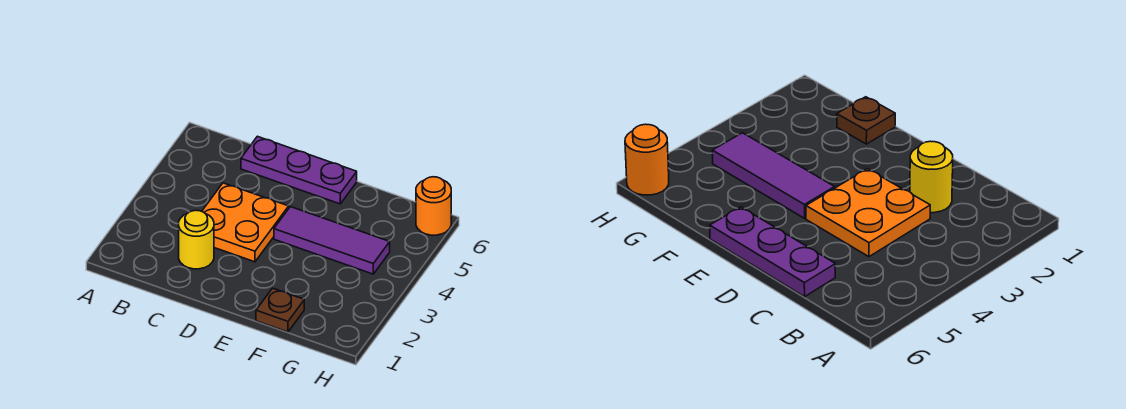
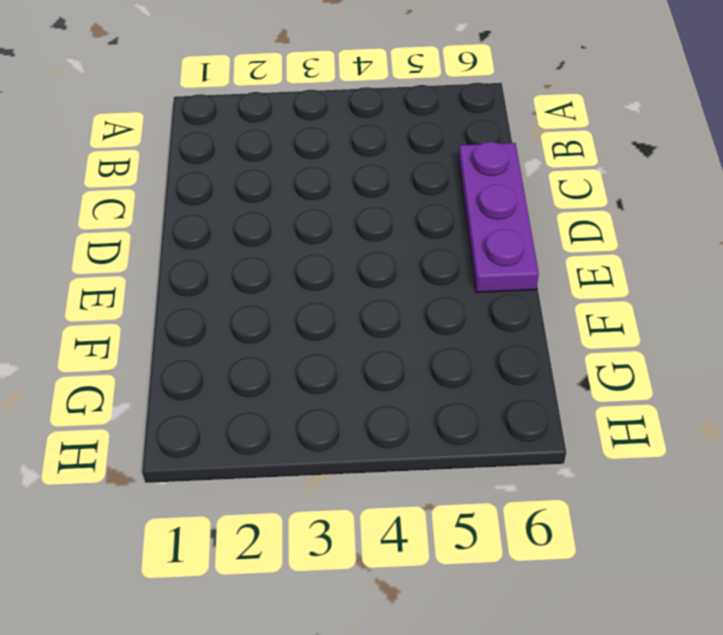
none -> yellow round brick C2 level 1
none -> orange plate C3:D4 level 1

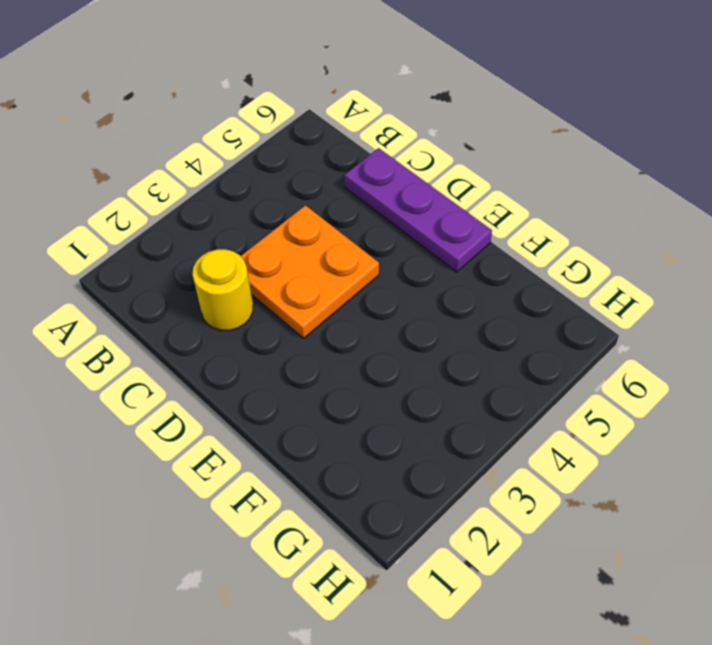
none -> purple tile E4:G4 level 1
none -> brown plate F1 level 1

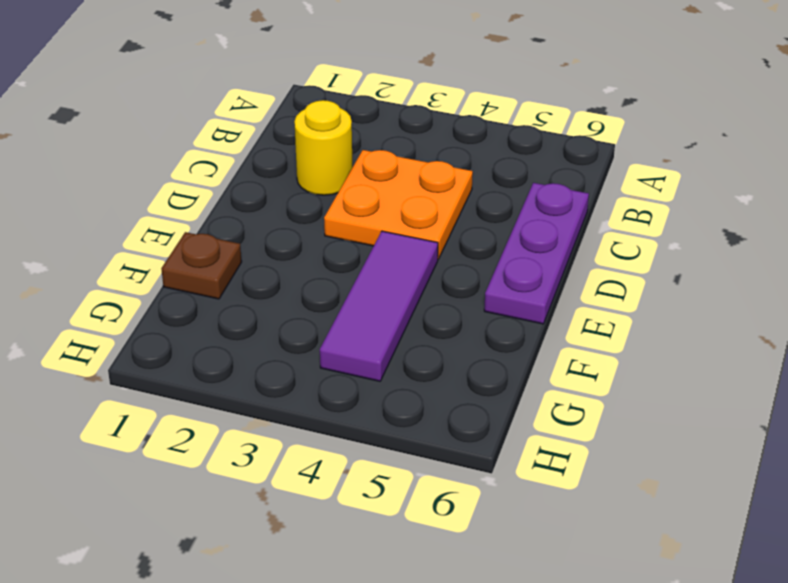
none -> orange round brick H6 level 1

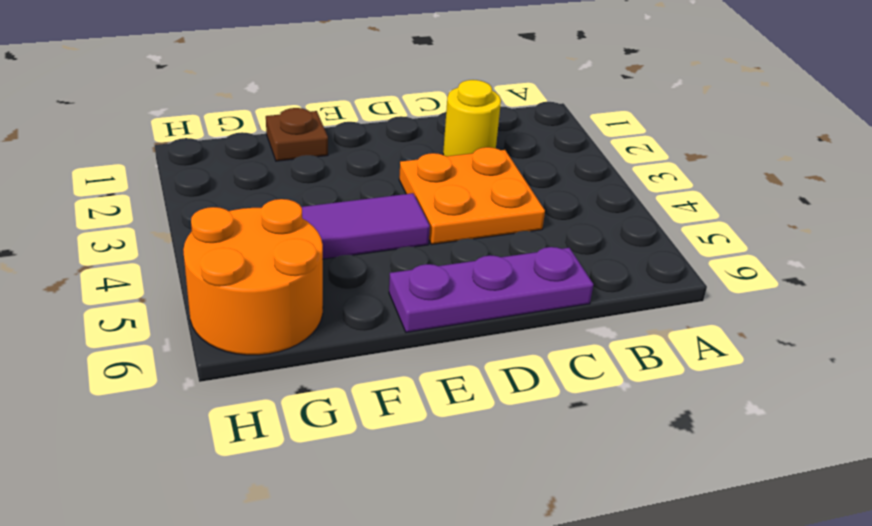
orange round brick G5:H6 level 1 -> orange round brick H6 level 1

